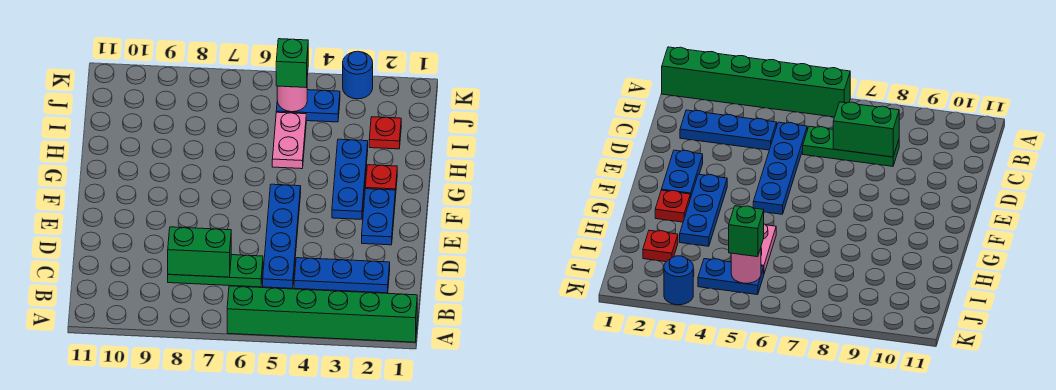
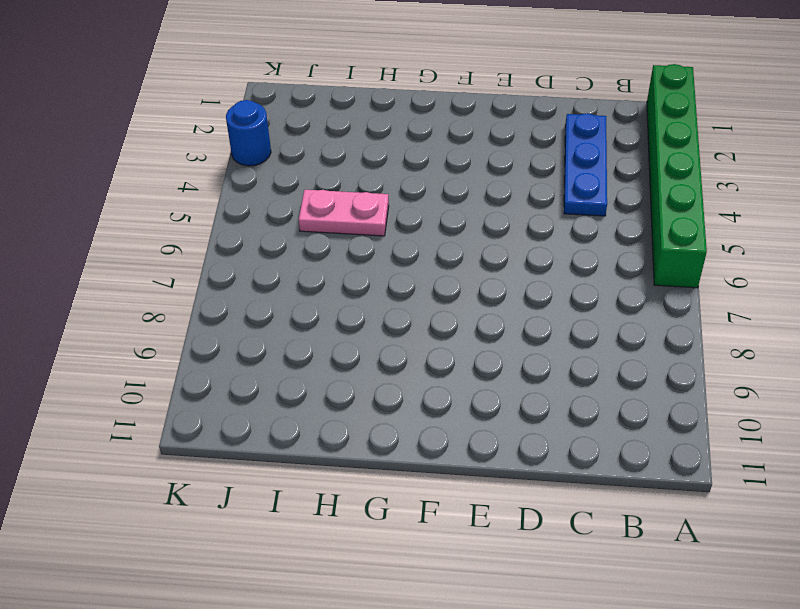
none -> blue plate C5:F5 level 1
none -> green plate C6:C8 level 1
none -> blue plate E2:F2 level 1

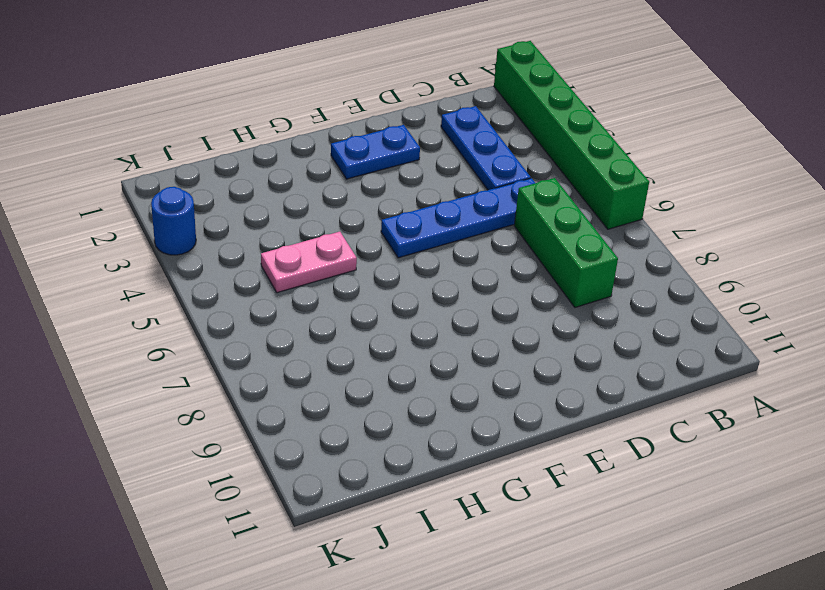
green brick C6:C8 level 1 -> green plate C6:C8 level 1
none -> blue plate F3:H3 level 1
none -> red plate G2 level 1
none -> red plate I2 level 1

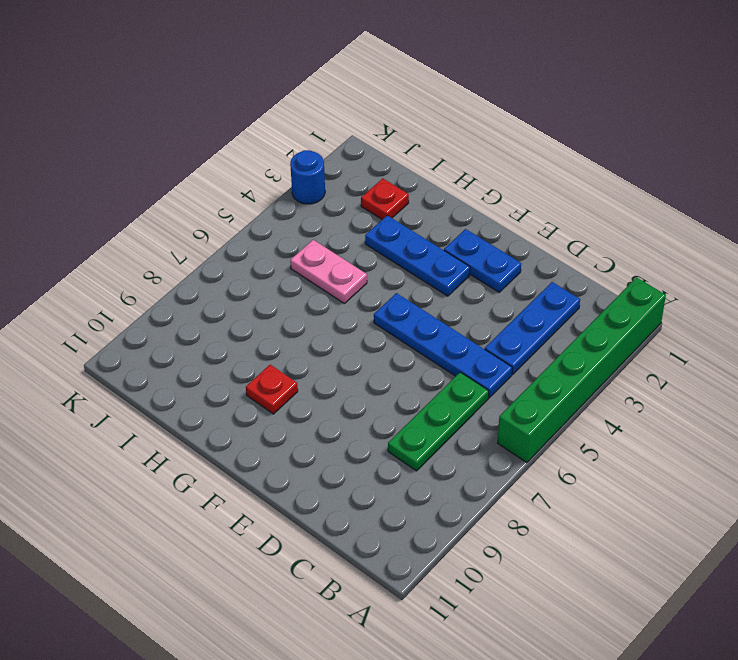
red plate G9 level 1 -> red plate G2 level 1
none -> blue plate J4:J5 level 1
none -> green brick C7:C8 level 2
none -> pink round brick J5 level 2

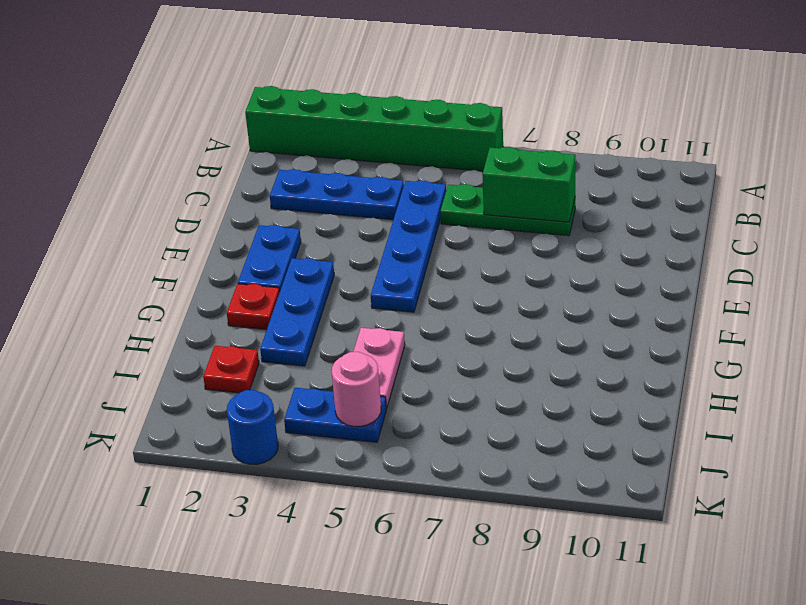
none -> green brick J5 level 3

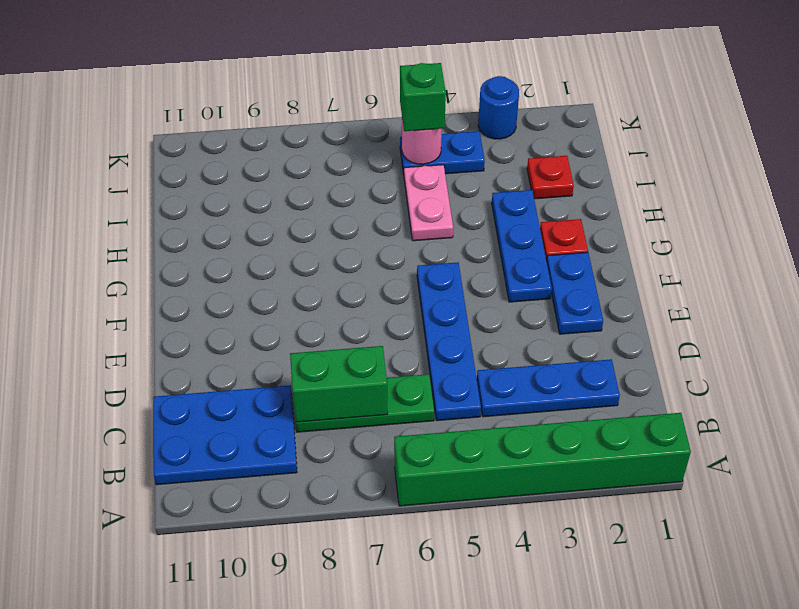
blue plate B9:C11 level 1 -> none

